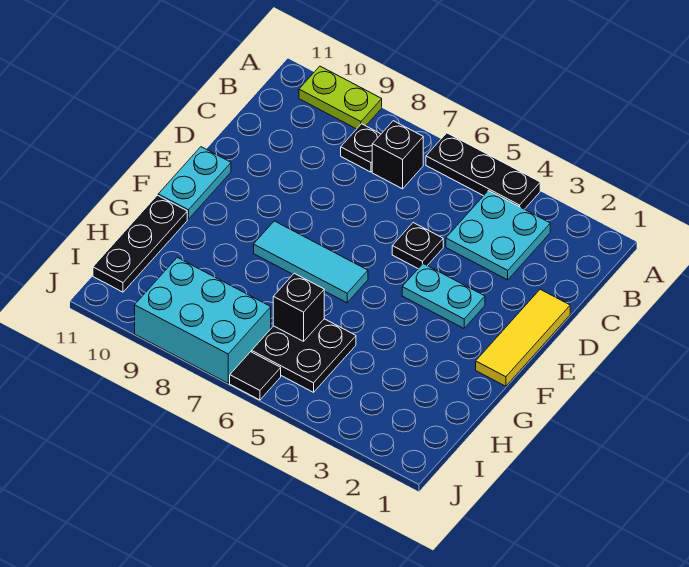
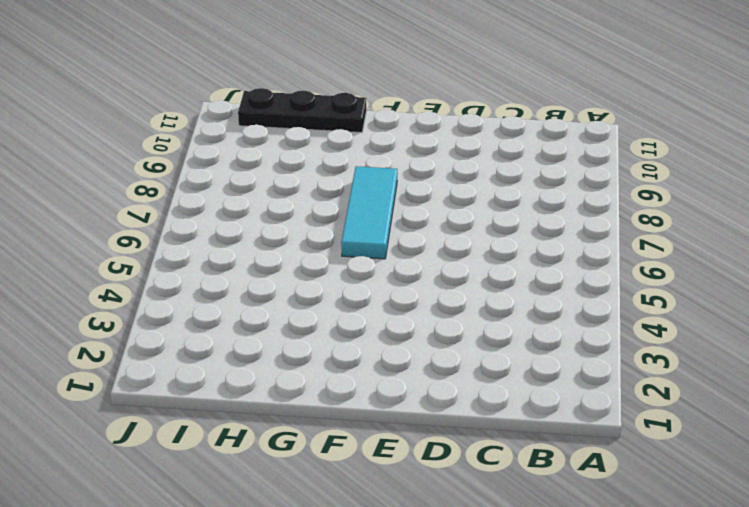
none -> black plate A4:A6 level 1
none -> lime plate A9:A10 level 1
none -> cyan plate B3:C4 level 1

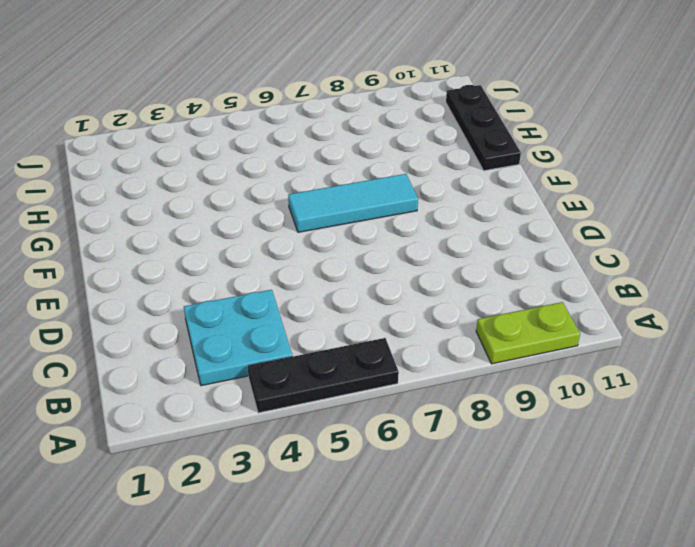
none -> black brick B7 level 1
none -> black plate B8 level 1
none -> yellow tile D1:F1 level 1

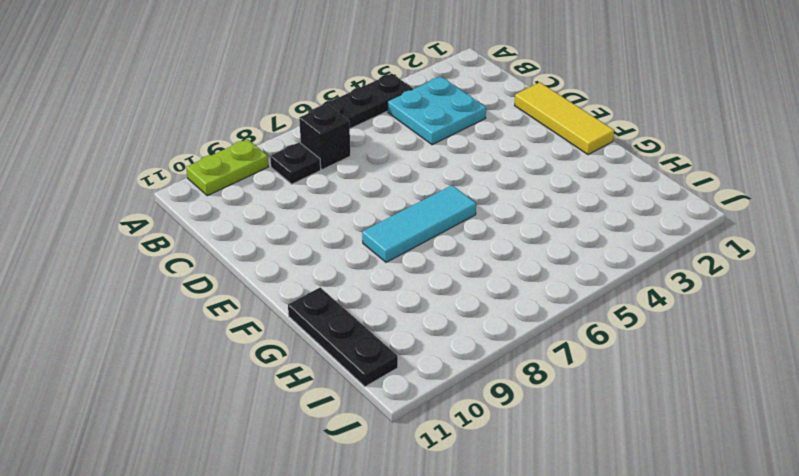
none -> black plate D5 level 1
none -> cyan plate E3:E4 level 1
none -> cyan plate E11:F11 level 1

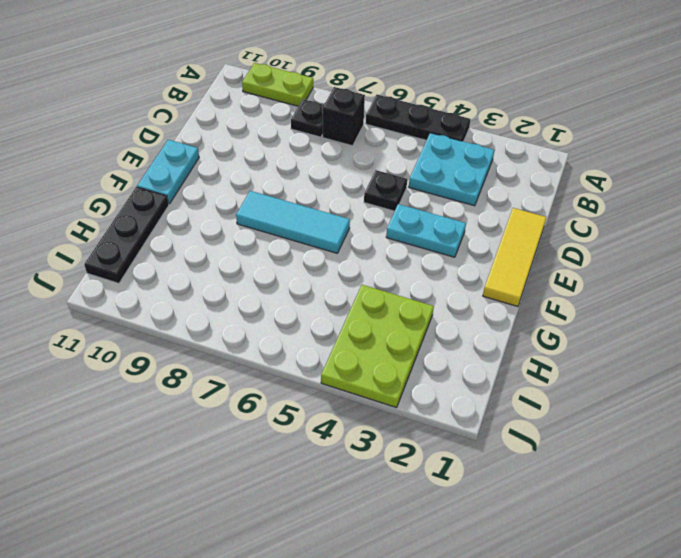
lime plate H3:J4 level 1 -> none
none -> black plate H5:I6 level 1
none -> cyan brick I7:J9 level 1
none -> black tile J6 level 1

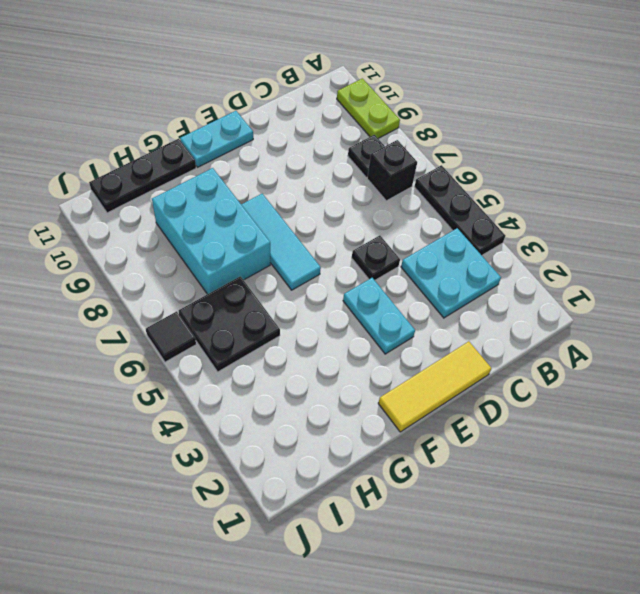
cyan brick G7:H9 level 1 -> cyan brick I7:J9 level 1
none -> black brick H6 level 2

